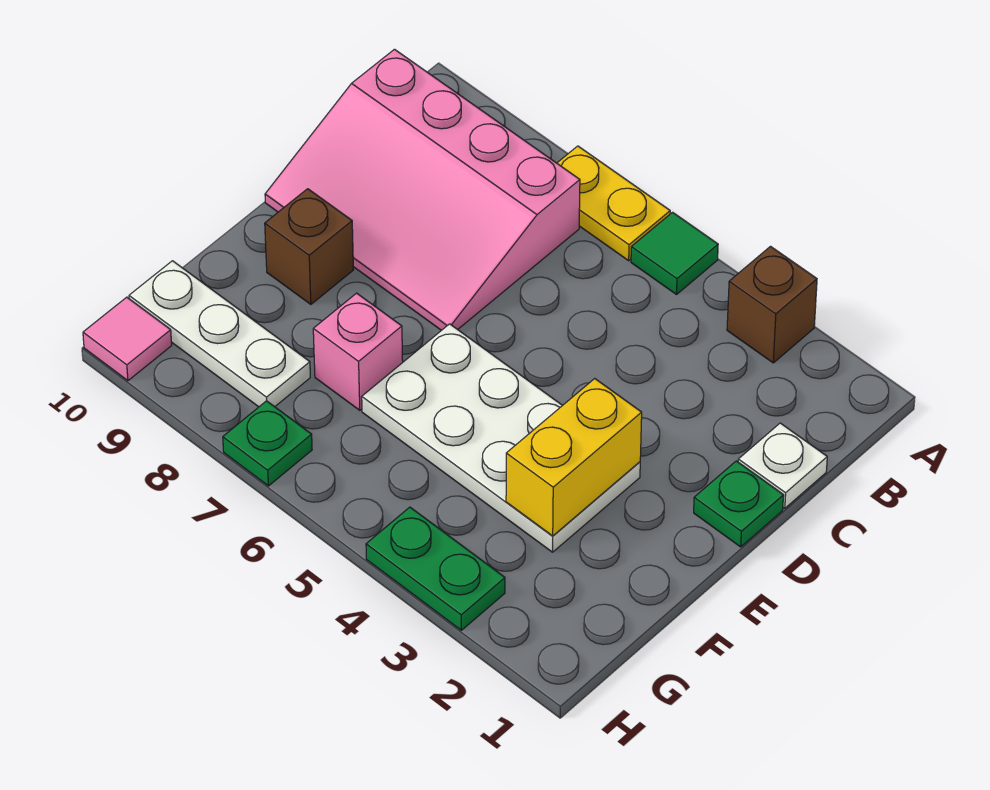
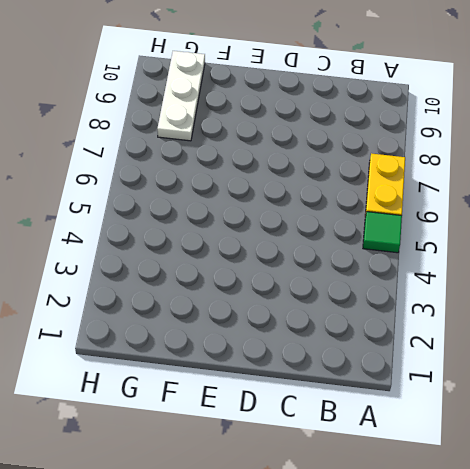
none -> brown brick A3 level 1
none -> pink slope B7:D10 level 1 top B
none -> white plate C1 level 1

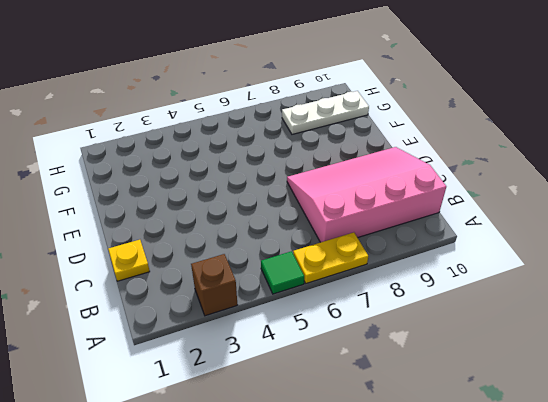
yellow plate C1 level 1 -> white plate C1 level 1
none -> green plate D1 level 1
none -> white plate E3:F6 level 1
none -> brown brick E9 level 1

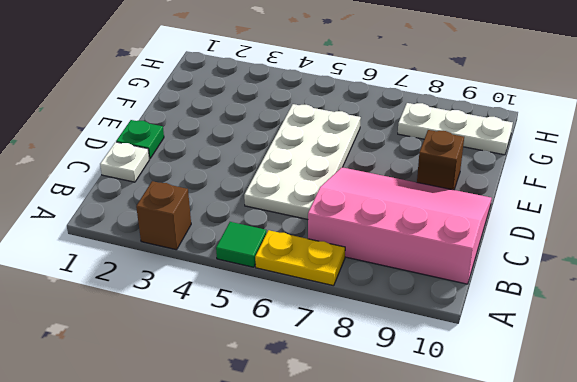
white plate C5:F6 level 1 -> white plate E3:F6 level 1
none -> pink brick F7 level 1
none -> green plate H3:H4 level 1
none -> green plate H7 level 1

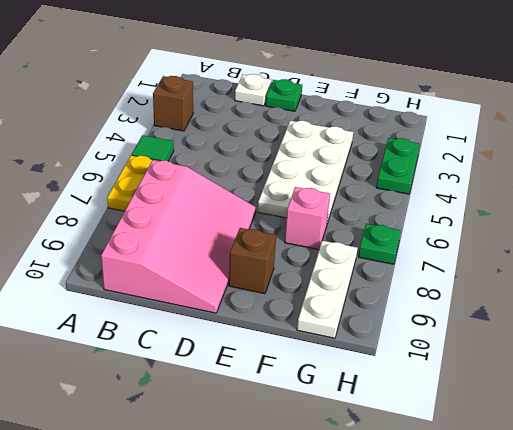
none -> pink tile H10 level 1
none -> yellow brick E3:F3 level 2

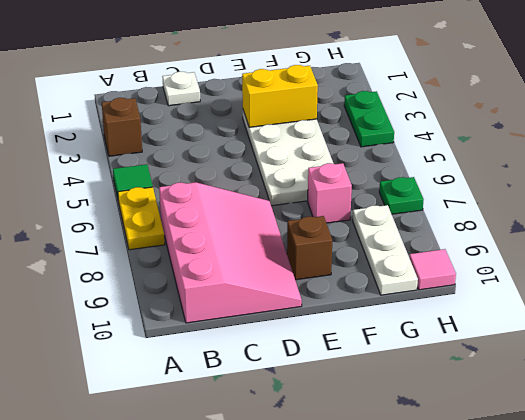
none -> green plate D1 level 1

